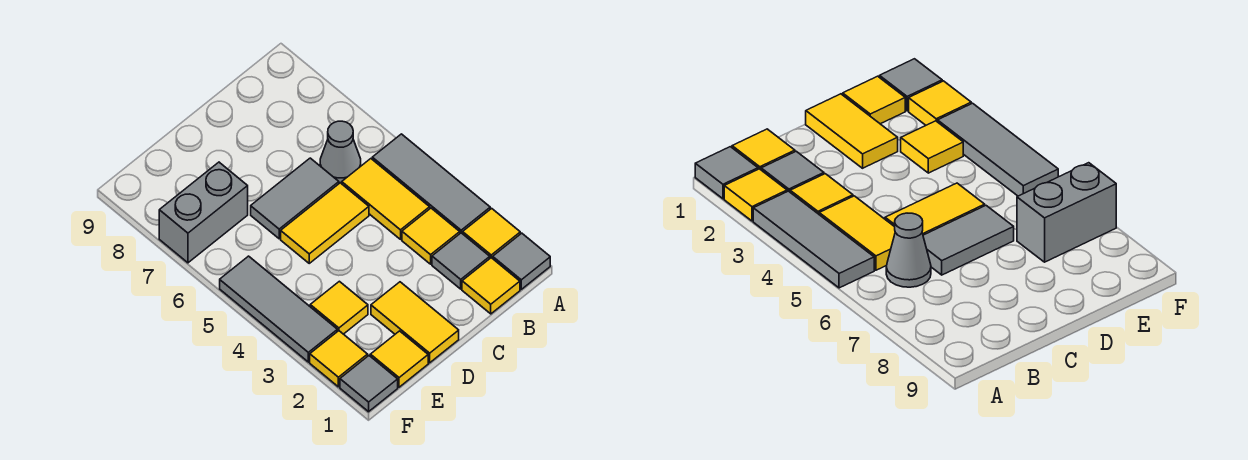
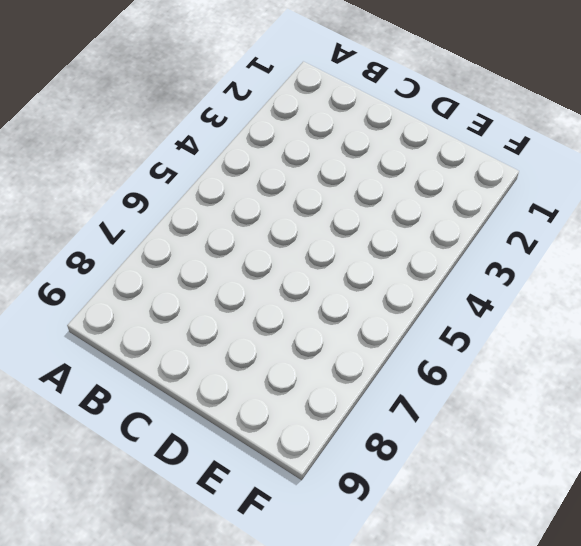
none -> grey tile A1 level 1
none -> yellow tile A2 level 1
none -> grey tile A3:A5 level 1

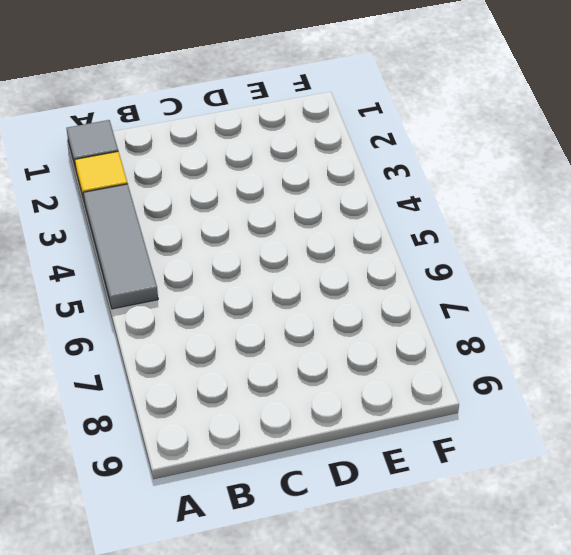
none -> yellow tile B1 level 1
none -> grey tile B2 level 1
none -> yellow tile B3 level 1

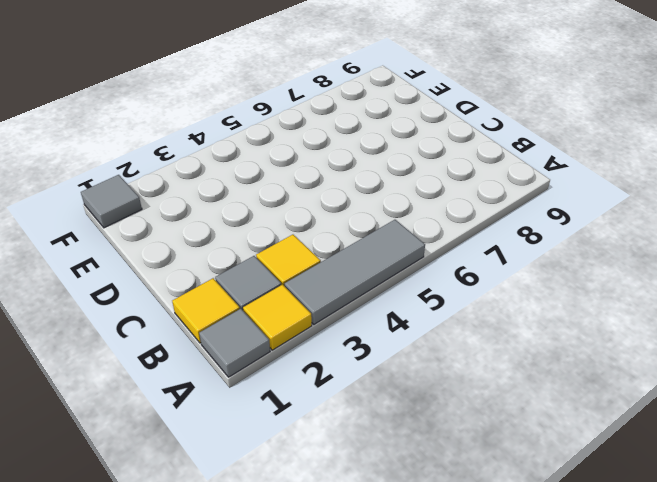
none -> yellow tile B4:B5 level 1
none -> grey cone B6 level 1
none -> yellow tile C5:D5 level 1

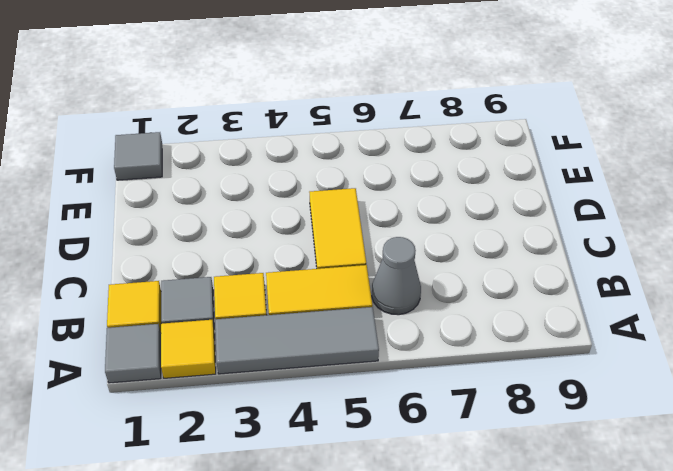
none -> grey tile C6:D6 level 1
none -> yellow tile D1:D2 level 1
none -> yellow tile E1 level 1

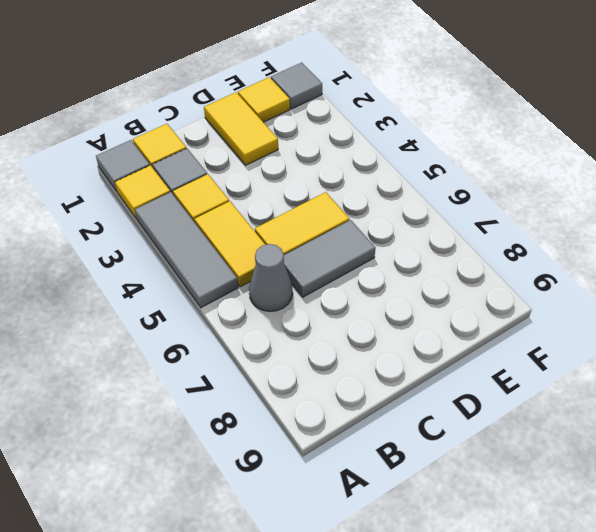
none -> yellow tile E3 level 1
none -> grey brick E7:F7 level 1
none -> yellow tile F2 level 1

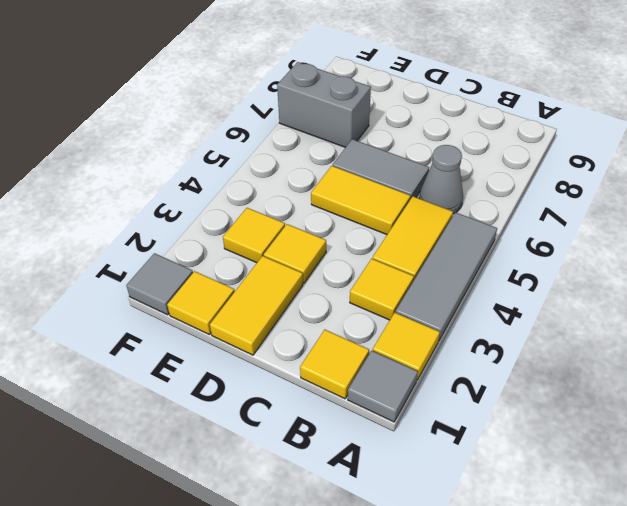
yellow tile D3 level 1 -> yellow tile F2 level 1
none -> grey tile B2 level 1
none -> grey tile F3:F5 level 1

